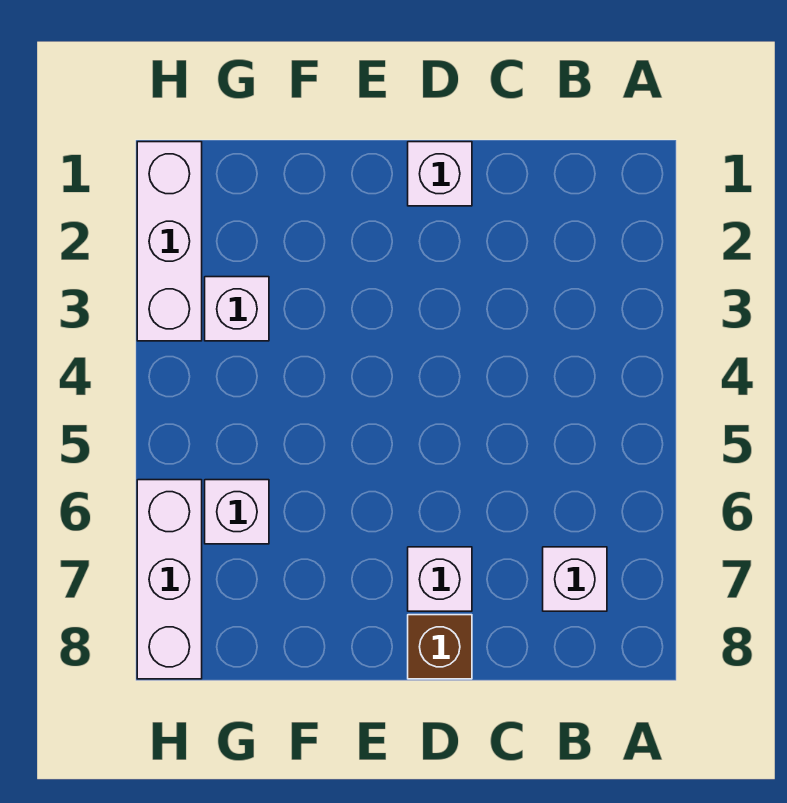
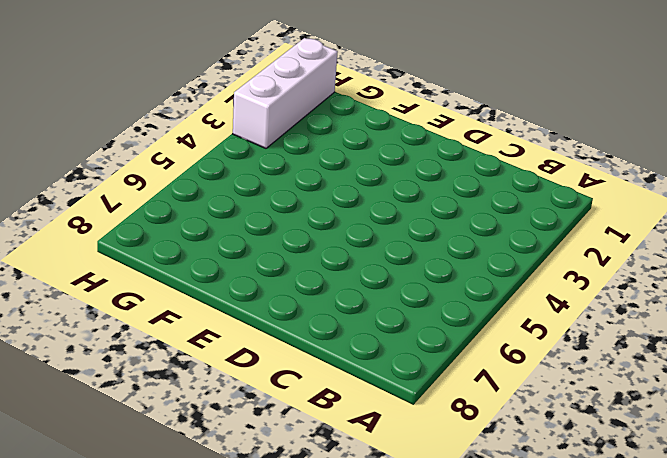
none -> white brick B7 level 1
none -> white brick D1 level 1

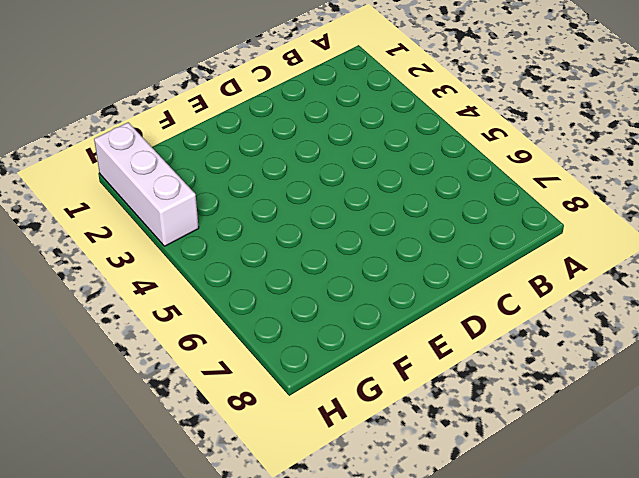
none -> white brick B7 level 1
none -> white brick D1 level 1

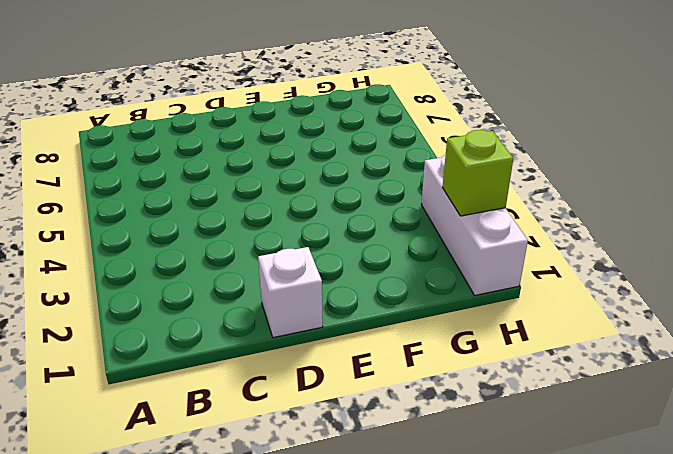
lime brick H2 level 2 -> none
none -> white brick B7 level 1
none -> white brick D7 level 1

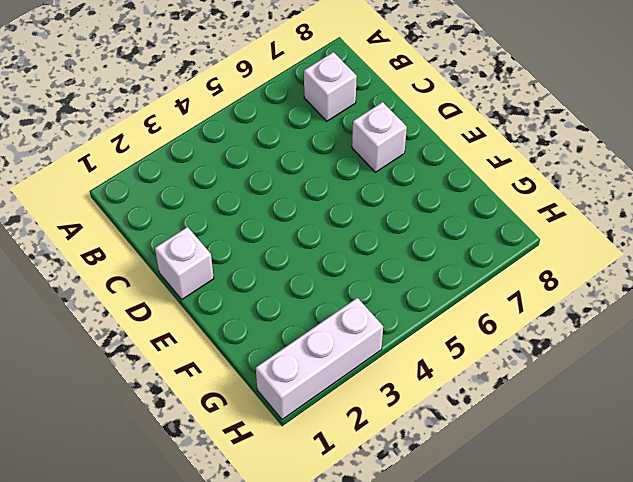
none -> brown brick D8 level 1
none -> white brick G3 level 1

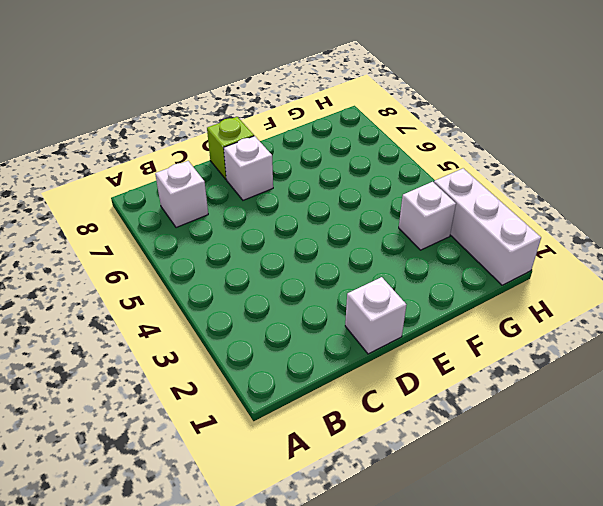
lime brick D8 level 1 -> brown brick D8 level 1
none -> white brick G6 level 1
none -> white brick H6:H8 level 1

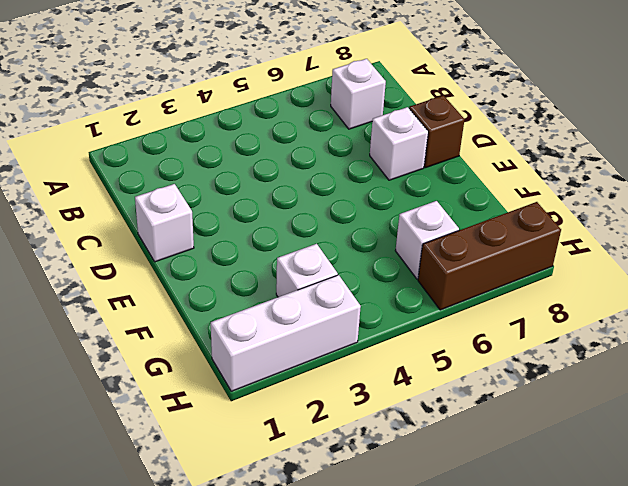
brown brick H6:H8 level 1 -> white brick H6:H8 level 1

